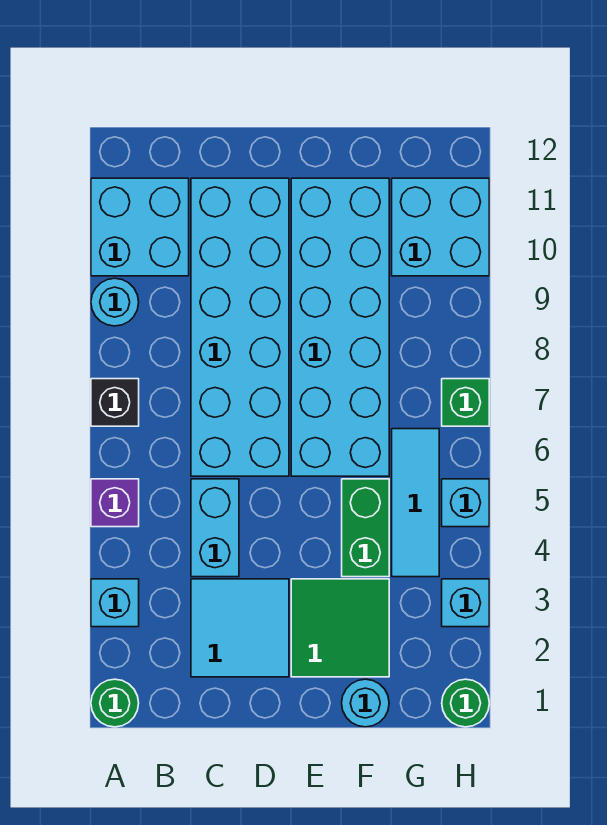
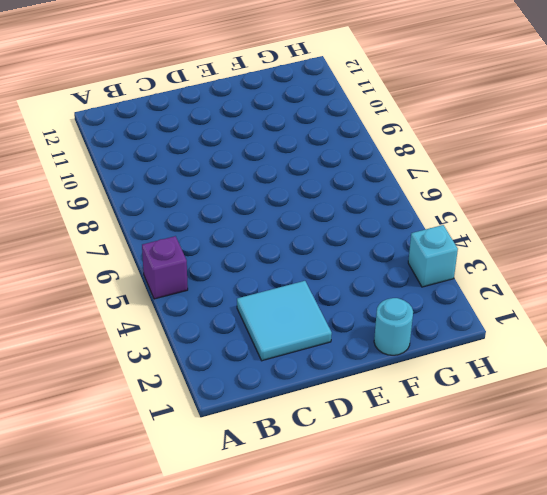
none -> green round brick A1 level 1
none -> cyan brick A3 level 1
none -> black brick A7 level 1

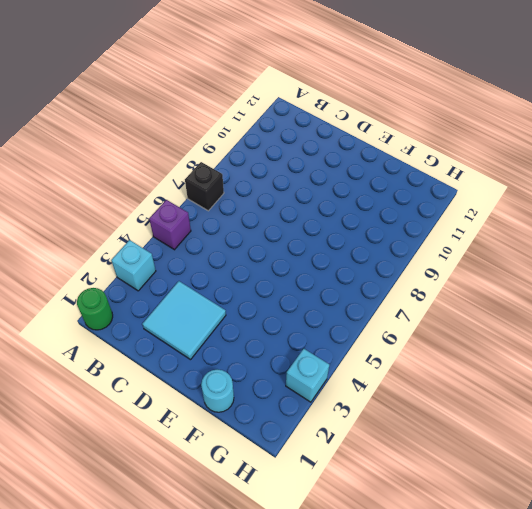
none -> cyan round brick A9 level 1
none -> cyan brick A10:B11 level 1
none -> cyan brick C4:C5 level 1

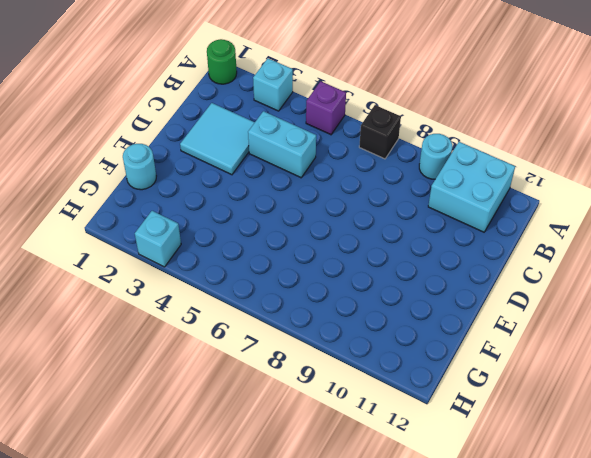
none -> cyan brick C6:D11 level 1
none -> green tile E2:F3 level 1
none -> cyan brick E6:F11 level 1

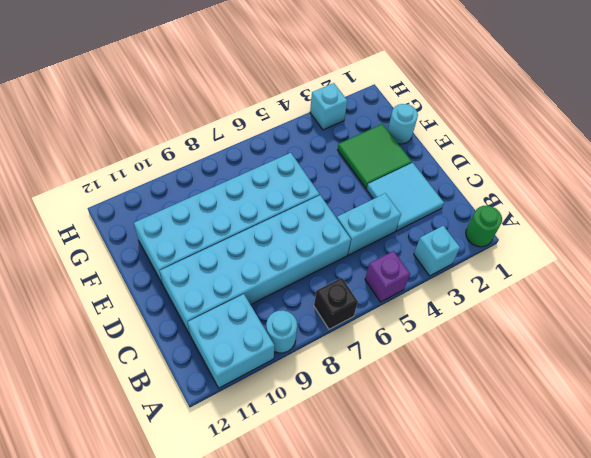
none -> green brick F4:F5 level 1
none -> cyan tile G4:G6 level 1
none -> cyan brick G10:H11 level 1

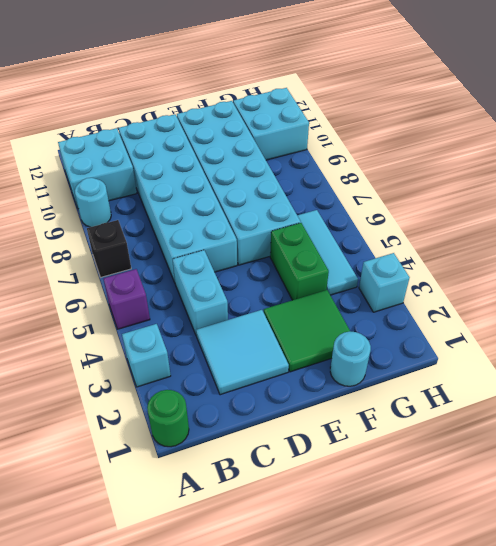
none -> green round brick H1 level 1
none -> cyan brick H5 level 1
none -> green brick H7 level 1

